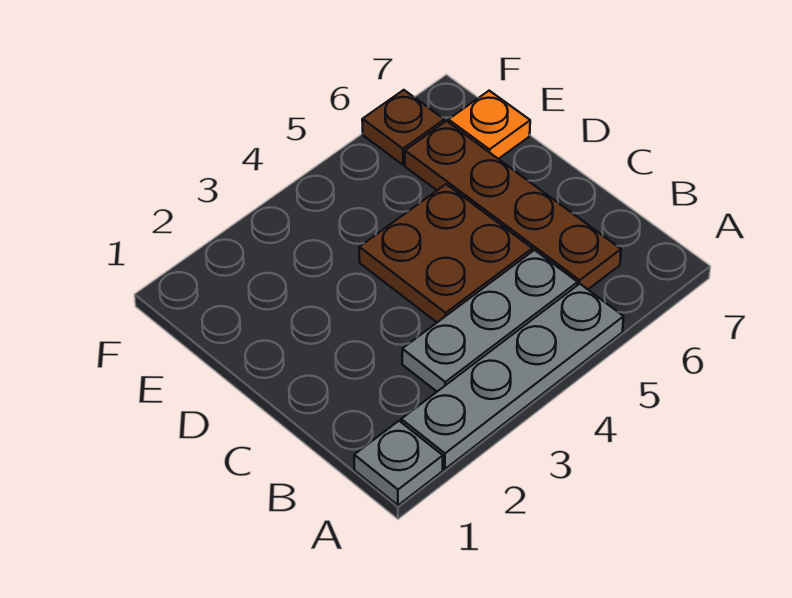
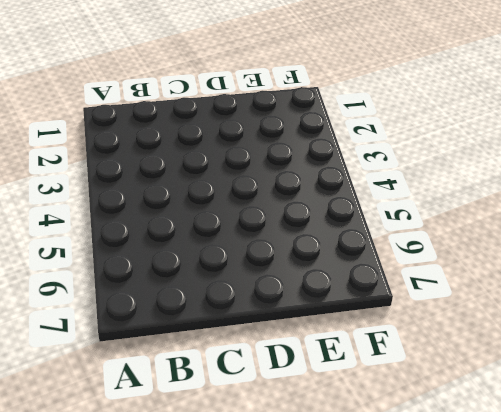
none -> grey plate A1 level 1
none -> grey plate A2:A5 level 1

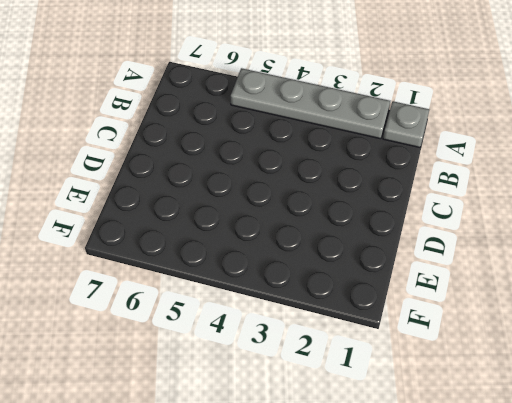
none -> grey plate B3:B5 level 1
none -> brown plate B6:E6 level 1

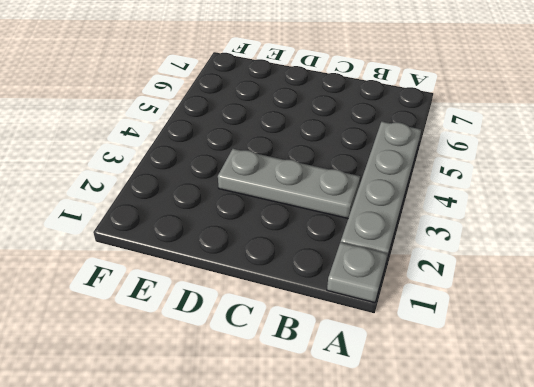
grey plate B3:D3 level 1 -> grey plate B3:B5 level 1
none -> brown plate B6:E6 level 1
none -> brown plate C4:D5 level 1

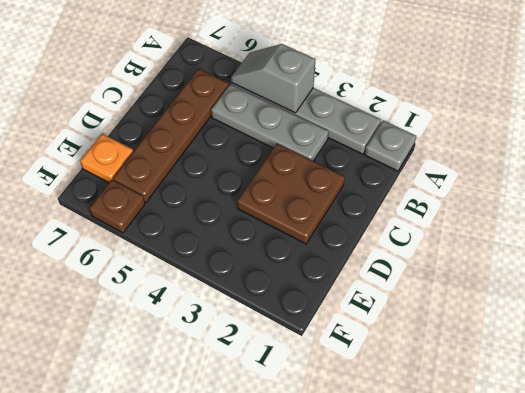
grey slope A4:A5 level 2 top 4 -> none
brown plate C2:D3 level 1 -> brown plate C4:D5 level 1

